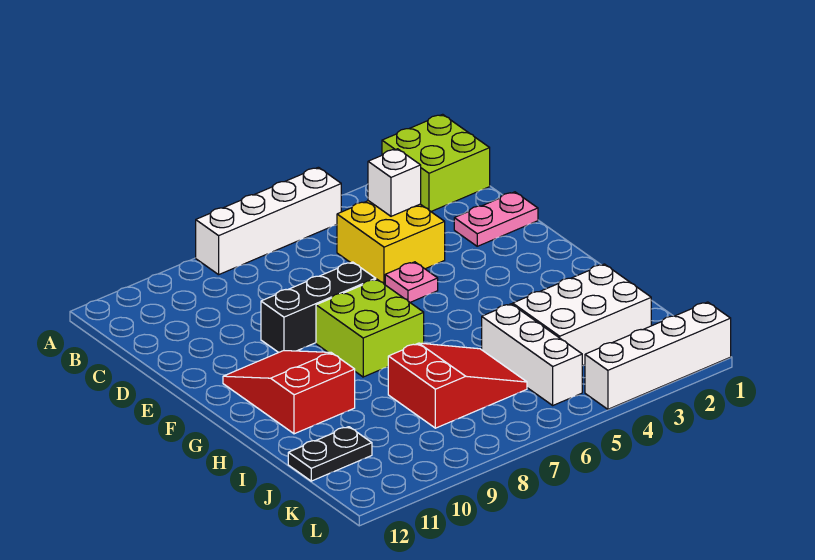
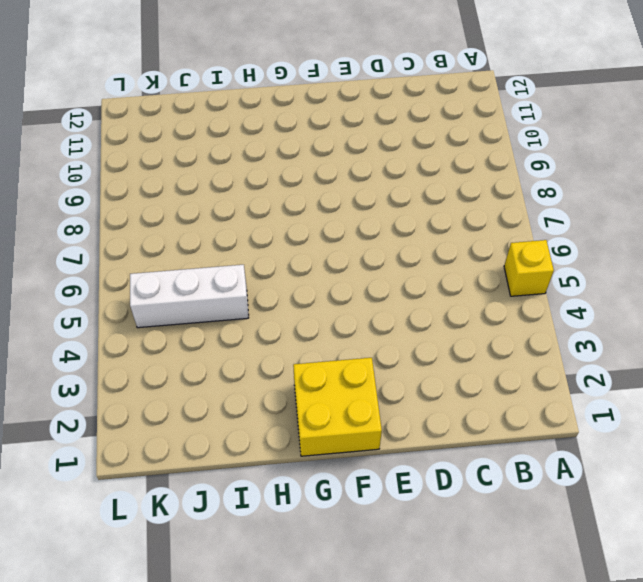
yellow brick A5 level 1 -> white brick A5:A8 level 1
yellow brick F1:G2 level 1 -> yellow brick C4:D5 level 1
none -> lime brick A1:B2 level 1
none -> pink plate D1:D2 level 1
none -> pink plate E5 level 1

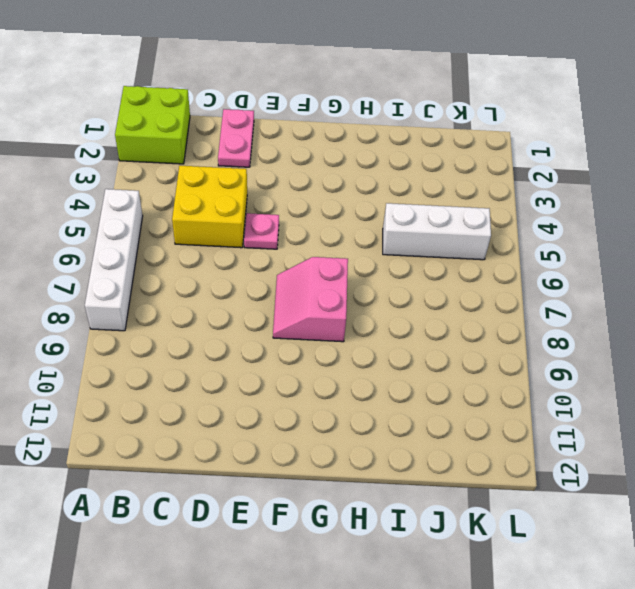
pink slope F7:G8 level 1 top G -> lime brick F7:G8 level 1
none -> black brick E7:E9 level 1
none -> red slope F10:H11 level 1 top H
none -> white brick I2:J4 level 1

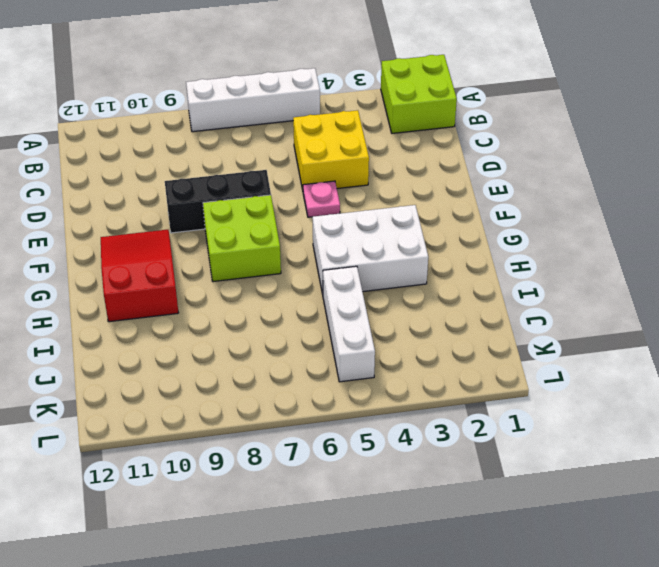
white brick G3:H5 level 1 -> white brick I2:J4 level 1
none -> pink plate D1:D2 level 1
none -> red slope I6:J8 level 1 top 8
none -> black plate J11:J12 level 1

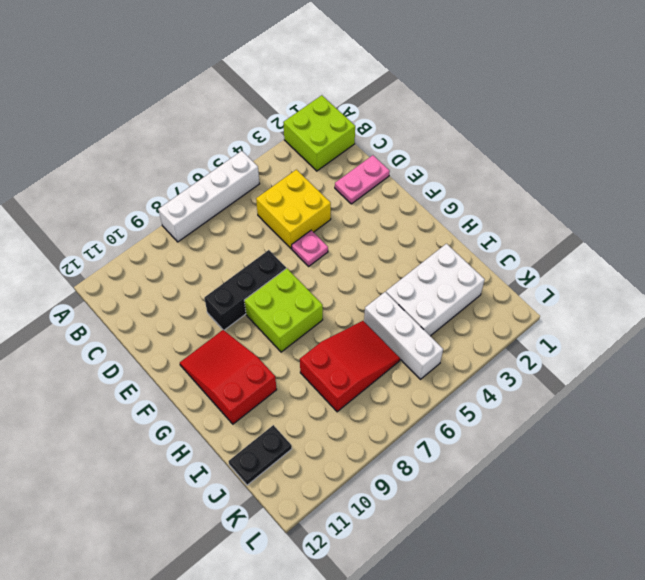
none -> white brick L1:L4 level 1
none -> white brick C4 level 2

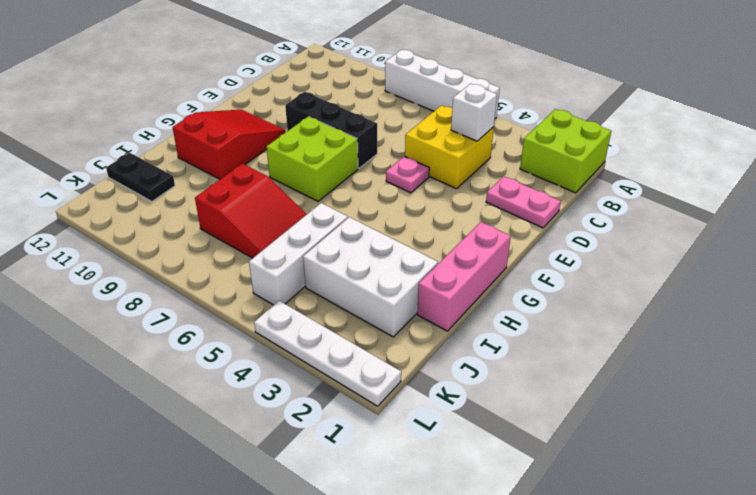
pink brick G1:I1 level 1 -> none
white plate L1:L4 level 1 -> white brick L1:L4 level 1

